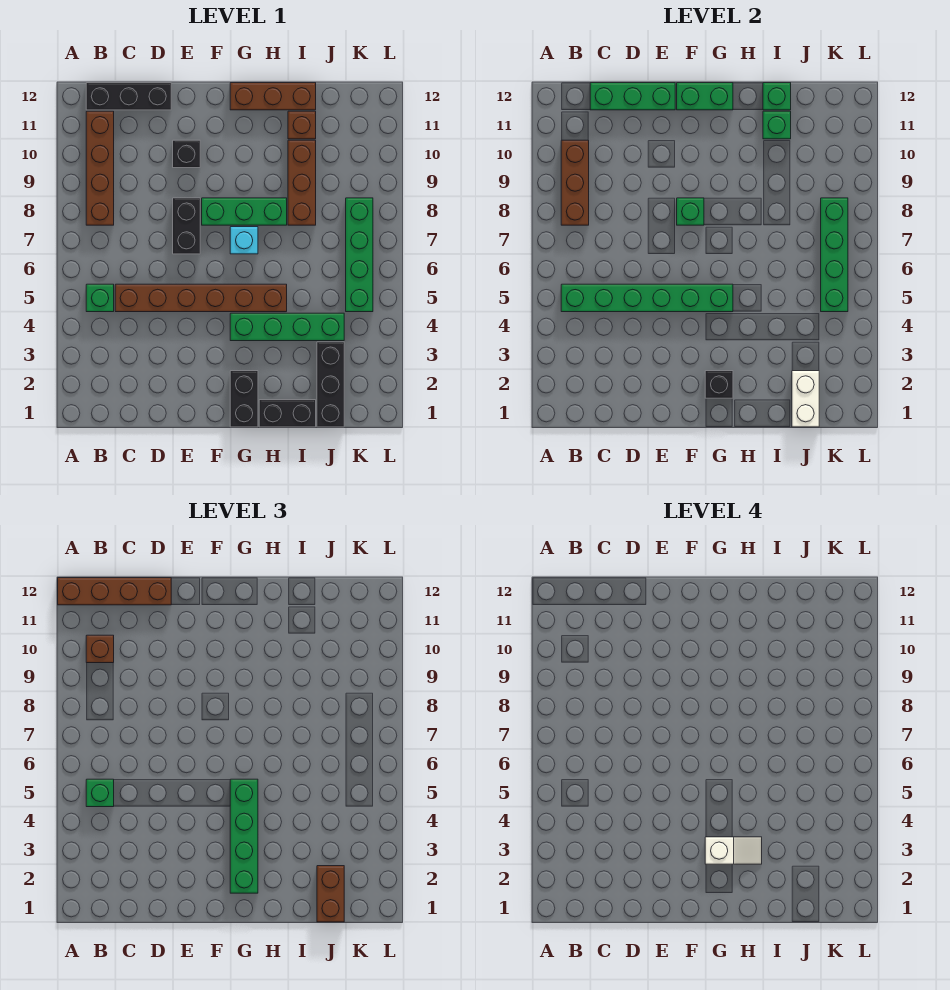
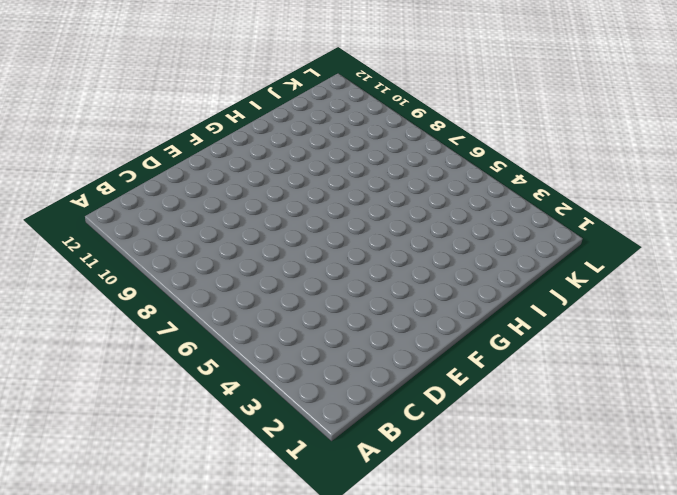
none -> green brick B5 level 1
none -> brown brick B8:B11 level 1
none -> black brick B12:D12 level 1
none -> brown brick C5:H5 level 1

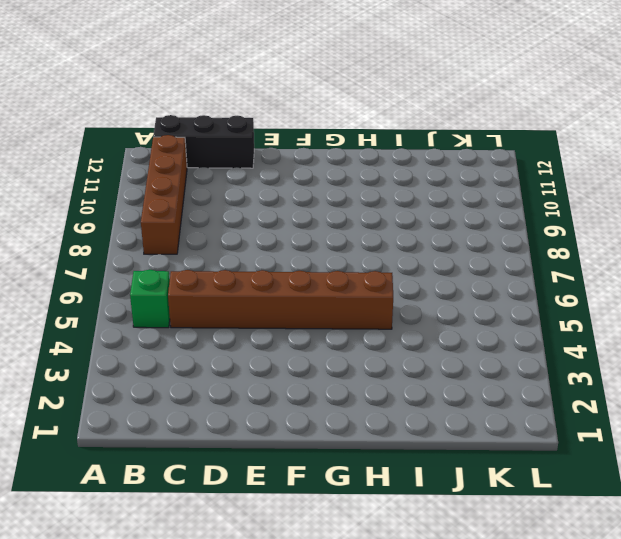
none -> black brick E7:E8 level 1
none -> black brick E10 level 1
none -> green brick F8:H8 level 1
none -> black brick G1:G2 level 1

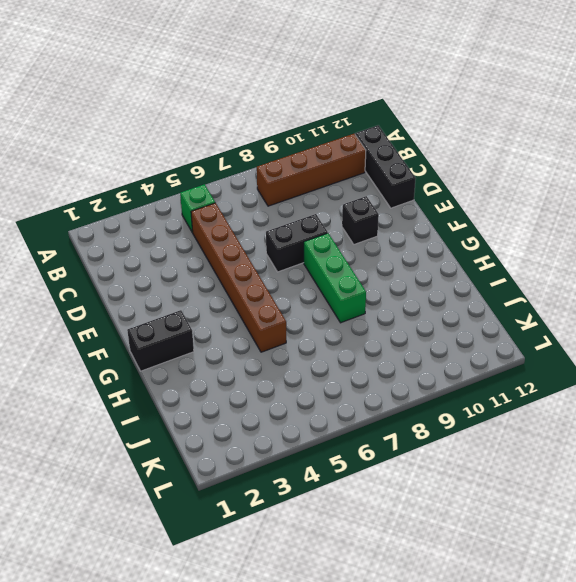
none -> green brick G4:J4 level 1
none -> cyan brick G7 level 1
none -> brown brick G12:I12 level 1
none -> black brick H1:I1 level 1

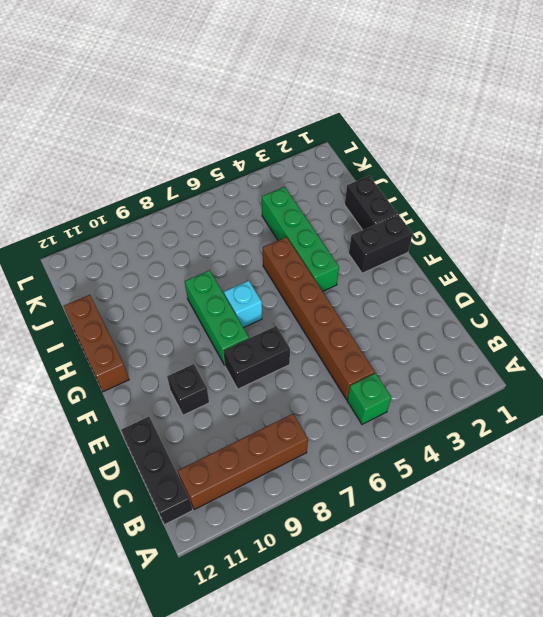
none -> brown brick I8:I10 level 1
none -> brown brick I11 level 1
none -> black brick J1:J3 level 1
none -> green brick K5:K8 level 1

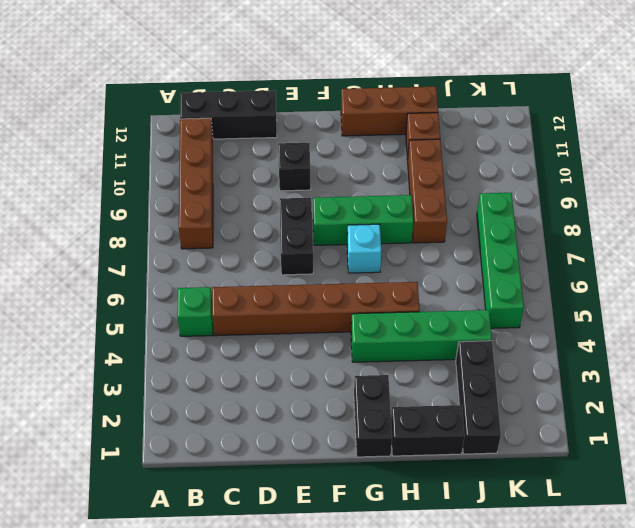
none -> green brick B5:G5 level 2
none -> brown brick B8:B10 level 2
none -> green brick C12:E12 level 2
none -> green brick F8 level 2

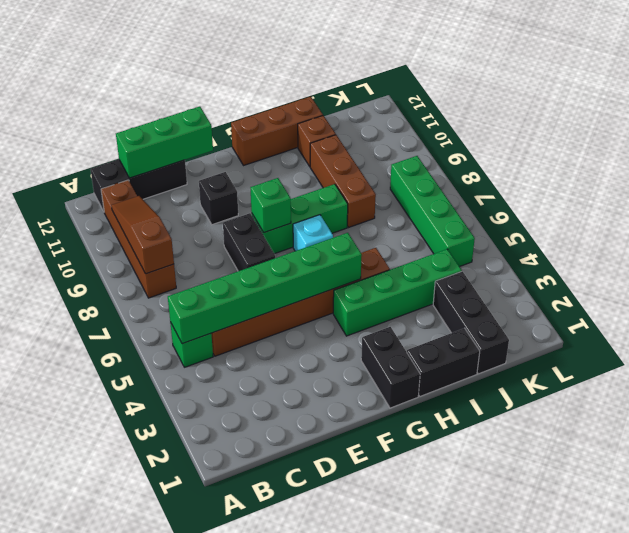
brown slope B8:B10 level 2 top 8 -> brown brick B8:B10 level 2
none -> green brick F12:G12 level 2
none -> black brick G2 level 2
none -> green brick I11 level 2
none -> green brick I12 level 2

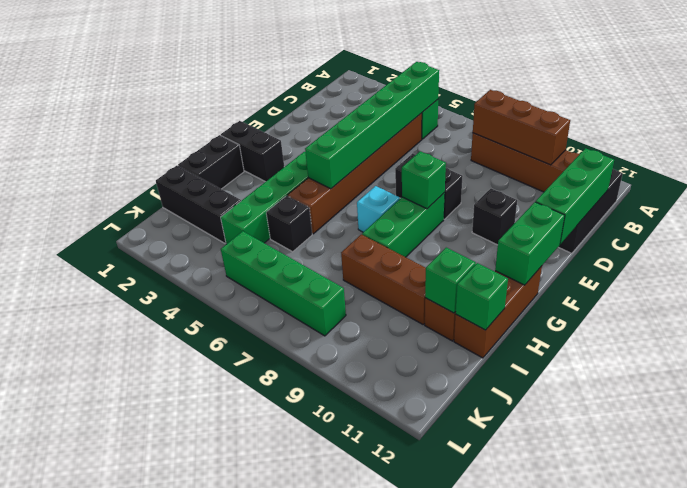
black brick I5 level 1 -> black brick G2 level 2
none -> white brick J1:J2 level 2
none -> green brick K5:K8 level 2
none -> brown brick A12:D12 level 3
none -> green brick B5 level 3

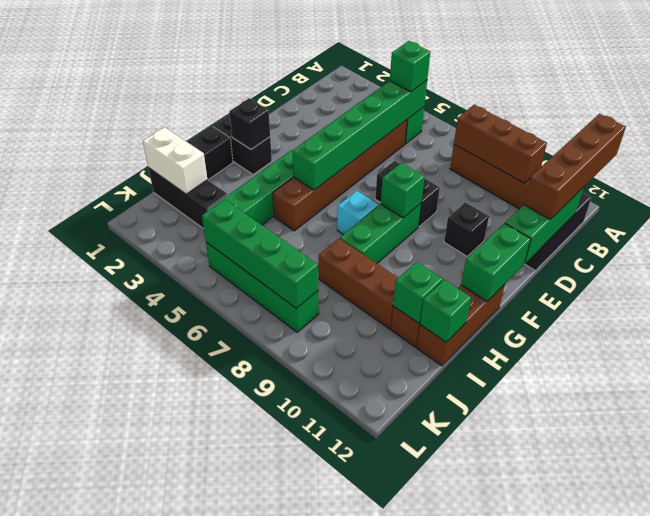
none -> brown brick B10 level 3
none -> green brick G2:G5 level 3
none -> brown brick J1:J2 level 3
none -> white slope G3:H3 level 4 top G

